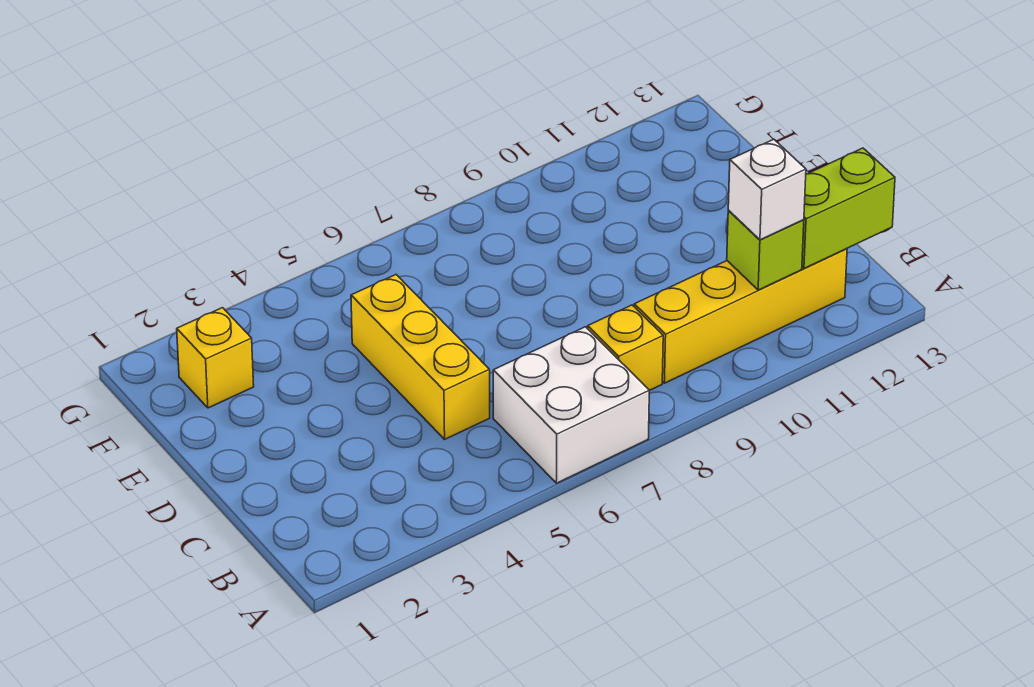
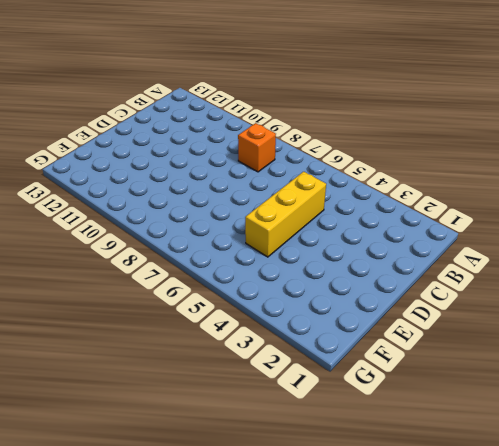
orange brick B8 level 1 -> yellow brick B8 level 1
none -> white brick A6:B7 level 1
none -> yellow brick B9:B12 level 1

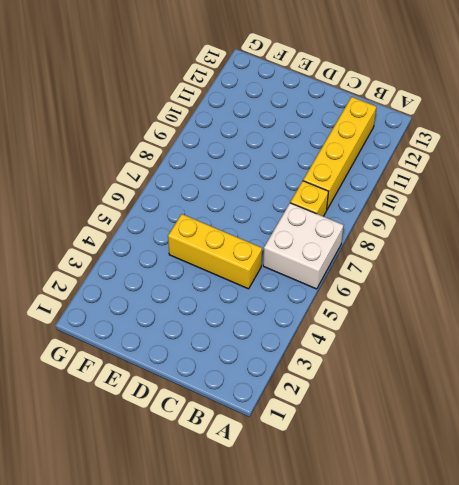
none -> yellow brick F2 level 1
none -> lime brick B11 level 2

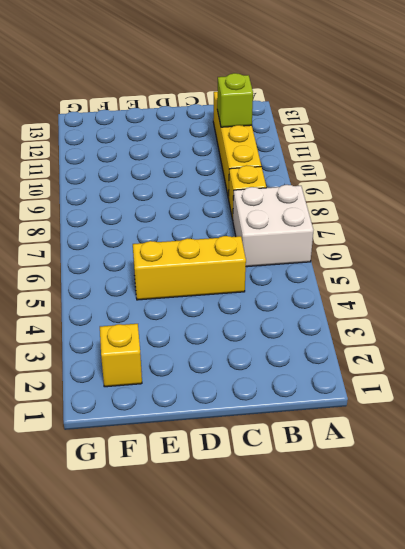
none -> lime brick B12:B13 level 2
none -> white brick B11 level 3

